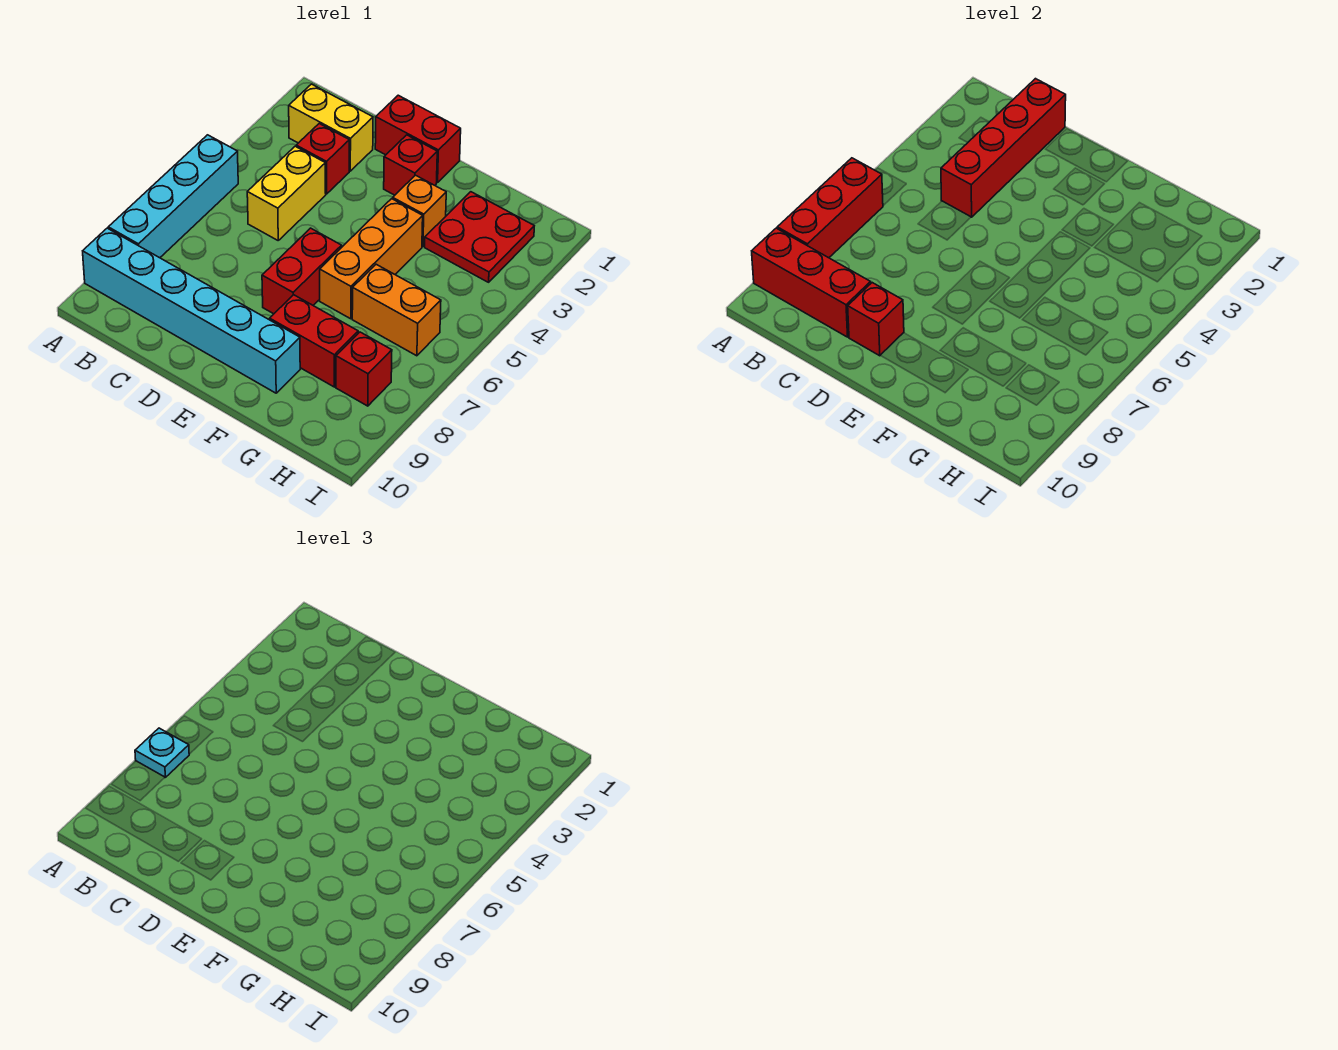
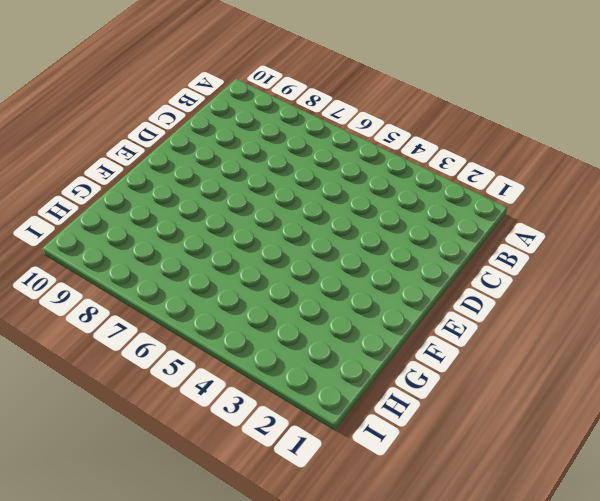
none -> cyan brick A5:A8 level 1
none -> cyan brick A9:F9 level 1
none -> yellow brick B2:C2 level 1

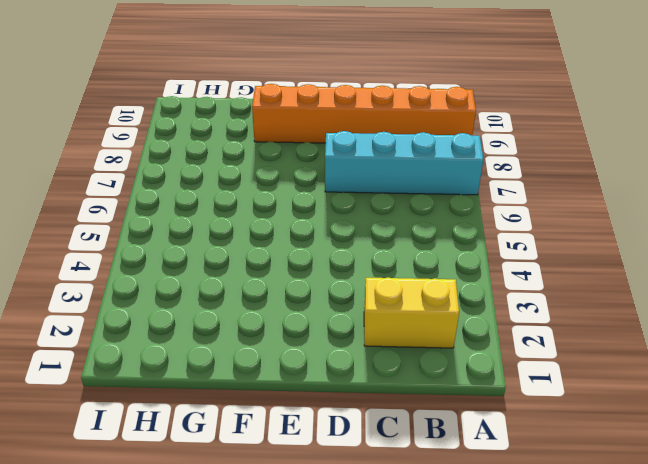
cyan brick A7:D7 level 1 -> cyan brick A5:A8 level 1
orange brick A9:F9 level 1 -> cyan brick A9:F9 level 1
none -> red brick C3 level 1
none -> yellow brick C4:C5 level 1
none -> red brick D1:E1 level 1

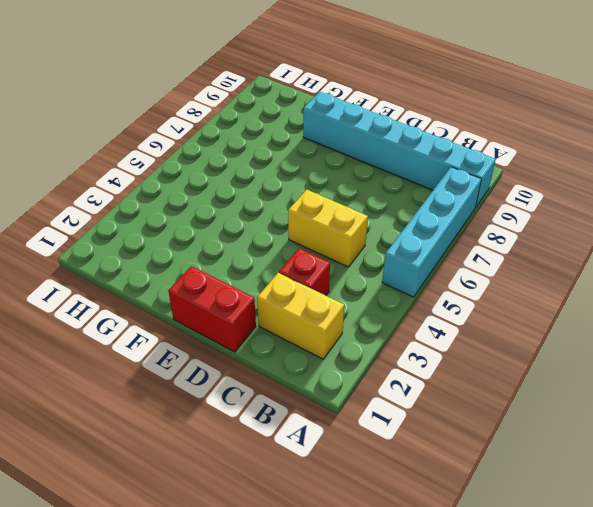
yellow brick C5:D5 level 1 -> yellow brick C4:C5 level 1
none -> red brick E2 level 1
none -> red brick E6:E7 level 1
none -> orange brick F3 level 1

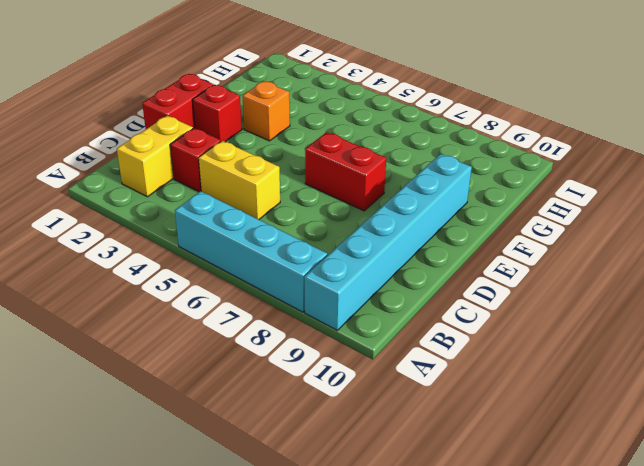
none -> orange brick F4:F6 level 1
none -> red brick F8:G8 level 1
none -> red plate G2:H3 level 1

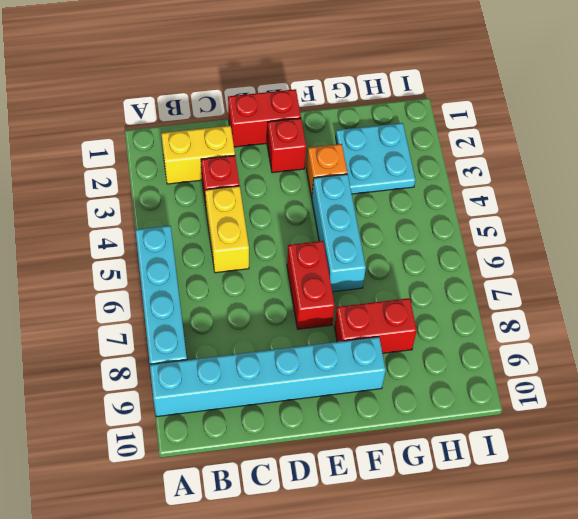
cyan brick F4:F6 level 1 -> orange brick F4:F6 level 1
cyan plate G2:H3 level 1 -> red plate G2:H3 level 1
none -> orange brick G6:H6 level 1
none -> red brick H8 level 1
none -> red brick A6:A8 level 2

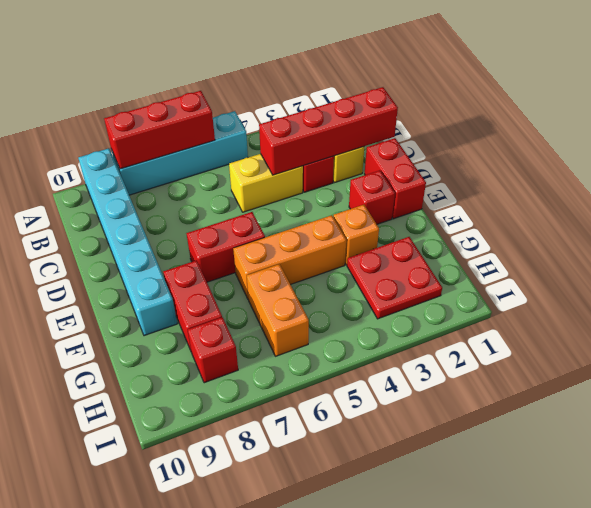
none -> red brick A9:C9 level 2
none -> red brick D9 level 2
none -> cyan plate A7 level 3

